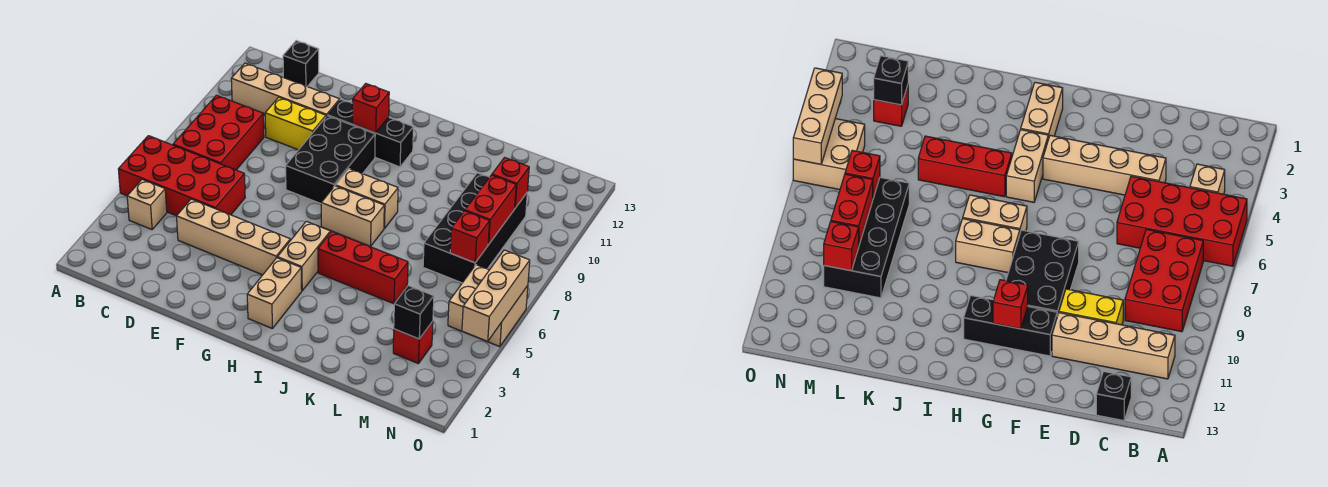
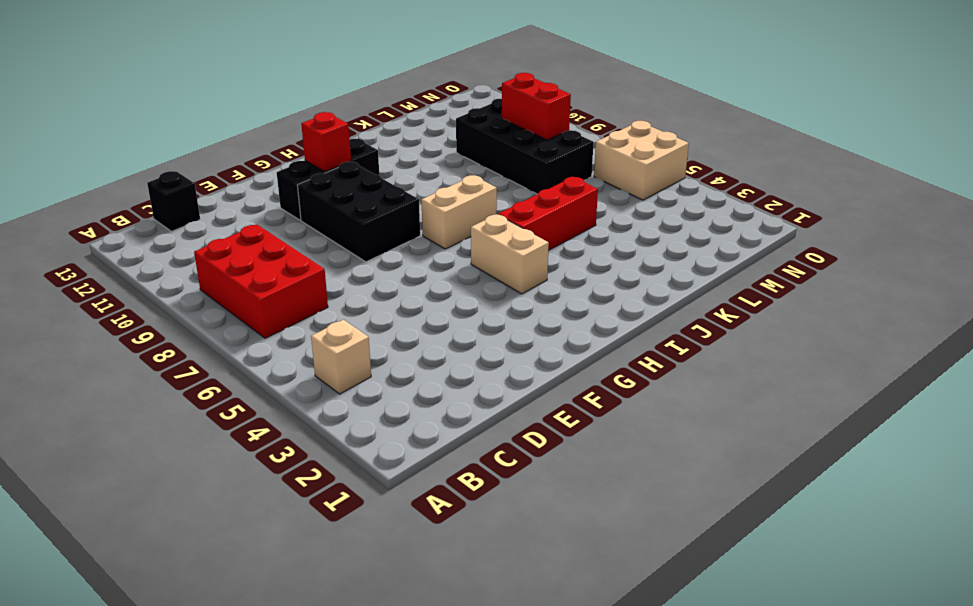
none -> red brick A5:D6 level 1
none -> tan brick B11:E11 level 1
none -> tan brick D4:G4 level 1

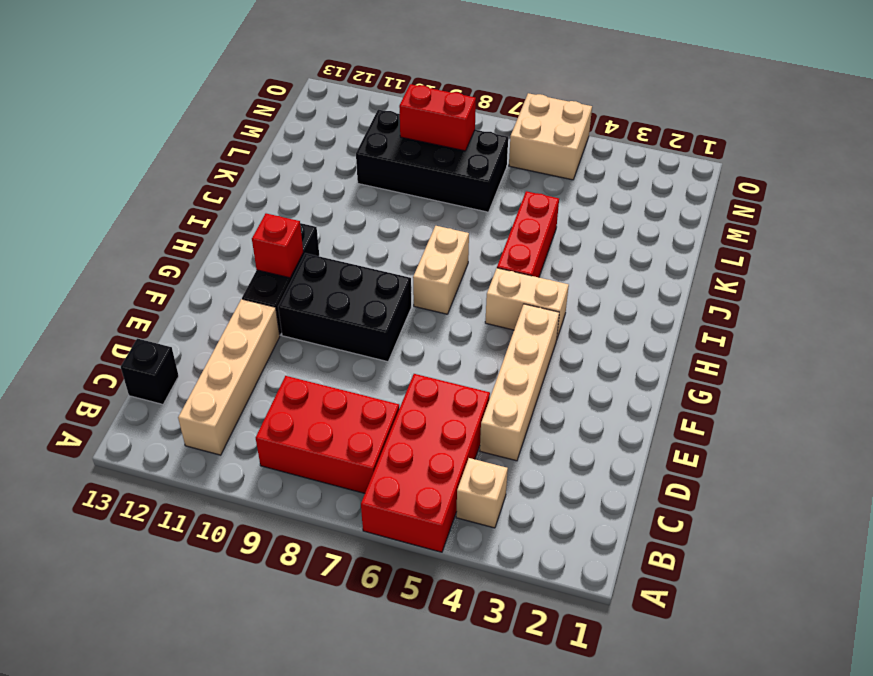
none -> yellow brick D10:E10 level 1
none -> tan brick H2:H3 level 1
none -> tan brick H8:I8 level 1

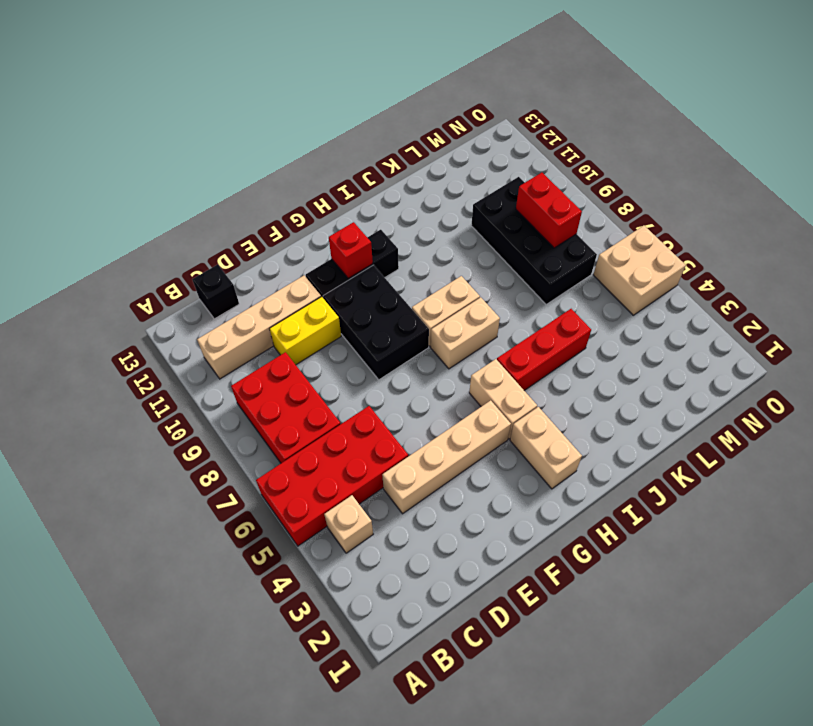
none -> red brick M3 level 1
none -> black brick M3 level 2
none -> red brick M7 level 2

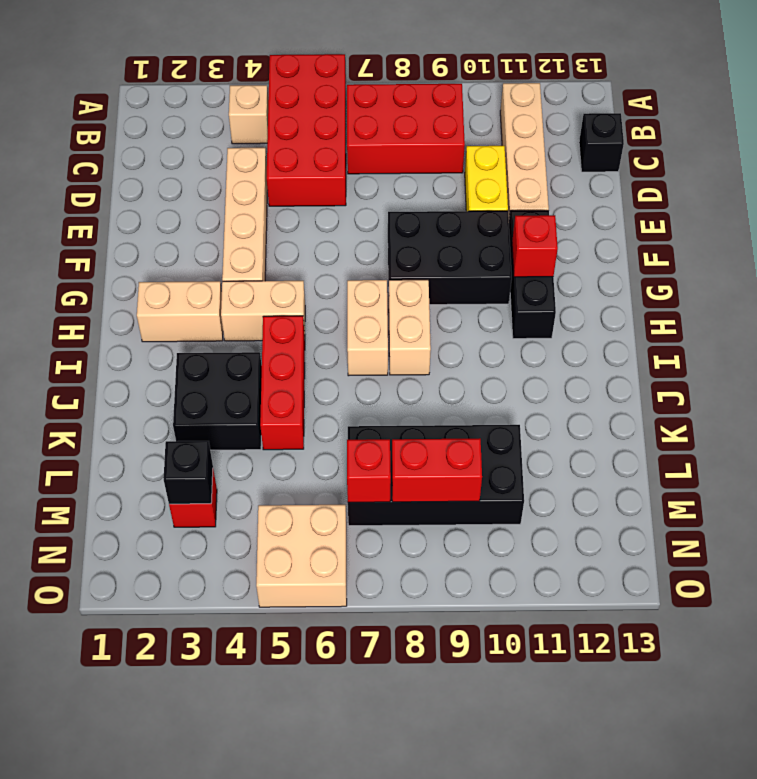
black brick J3:K4 level 1 -> none
none -> red brick M10 level 2
none -> tan brick O4:O6 level 2

